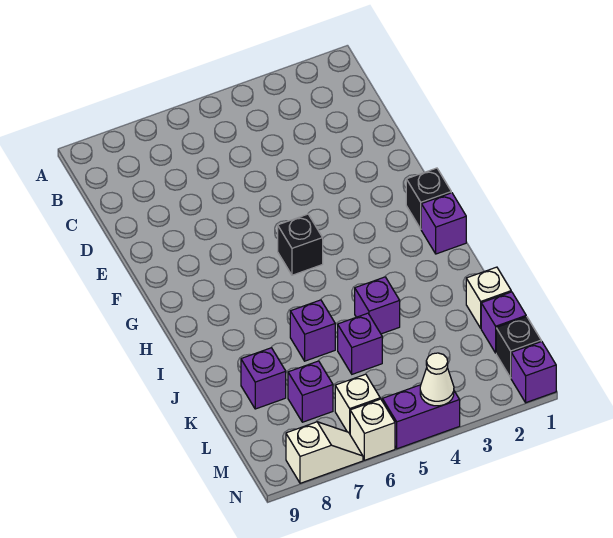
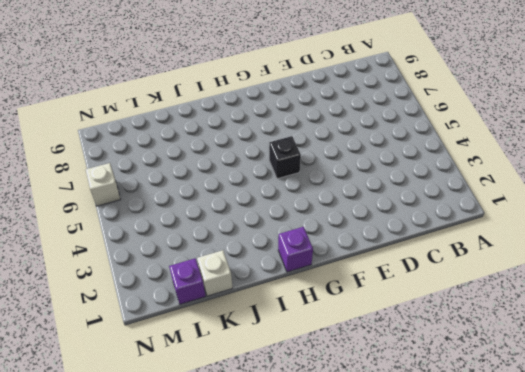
none -> black brick G1 level 1
none -> purple brick J4 level 1
none -> purple brick J6 level 1

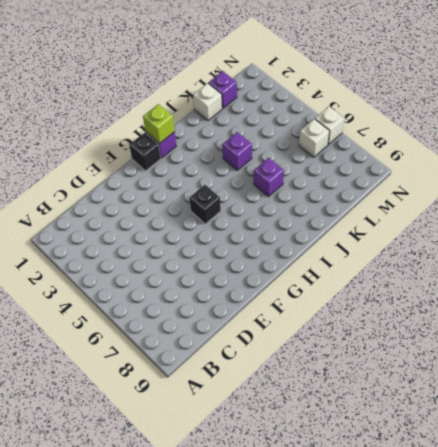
lime brick H1 level 2 -> none
none -> purple brick K5 level 1
none -> purple brick K8 level 1
none -> purple brick L7 level 1

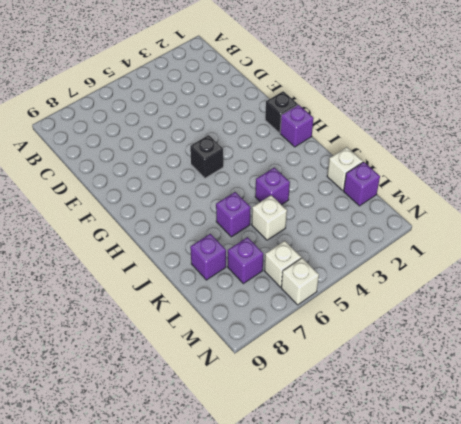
white brick K5 level 1 -> purple brick K5 level 1
none -> black brick M1 level 1
none -> purple brick N1 level 1
none -> purple brick N4:N5 level 1

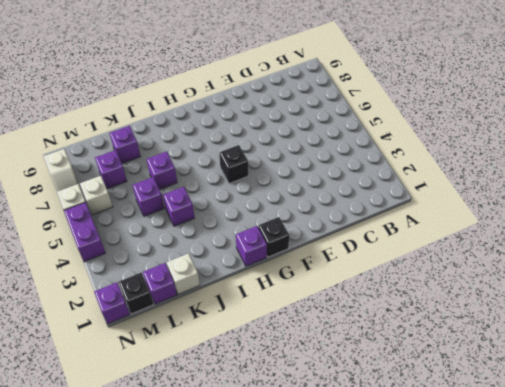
none -> white cone N4 level 2

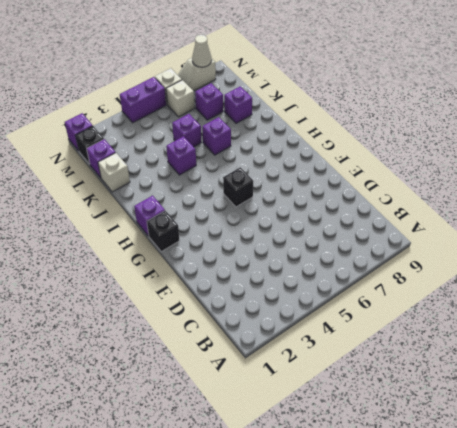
white cone N8 level 2 -> white cone N4 level 2

